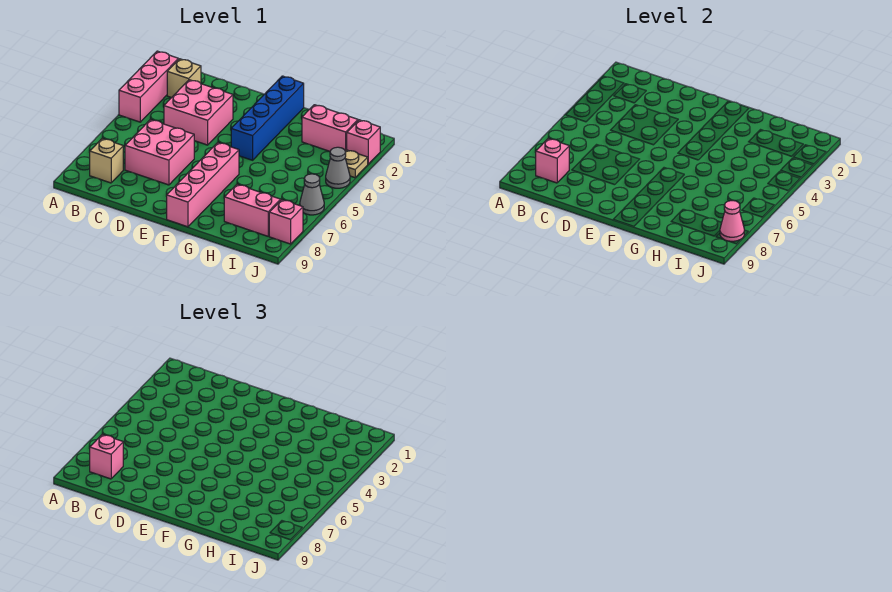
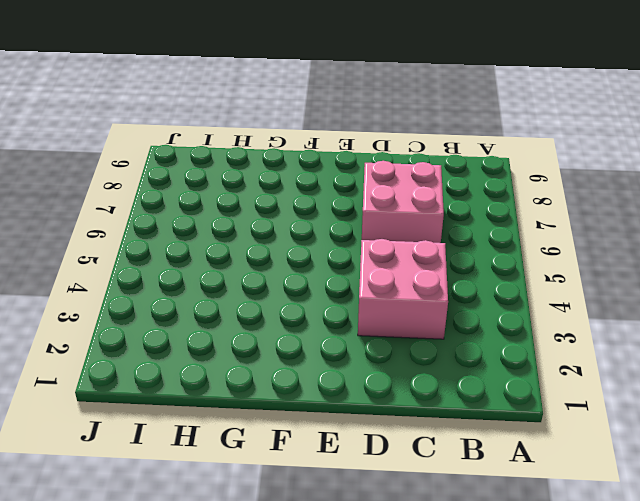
none -> pink brick A2:A4 level 1
none -> tan brick B2 level 1
none -> tan brick B8 level 1

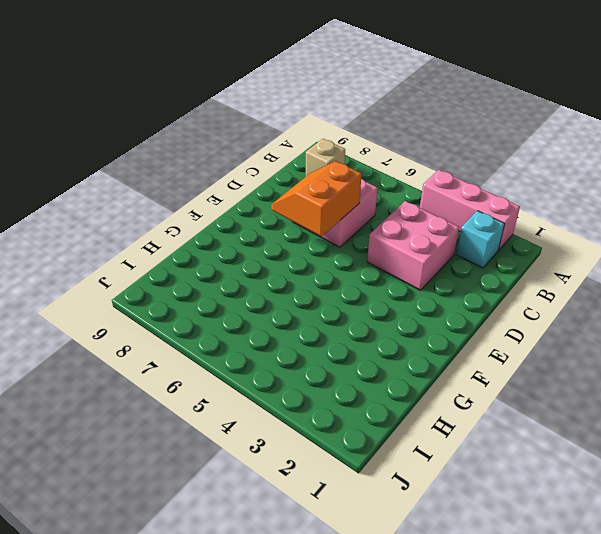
cyan brick B2 level 1 -> tan brick B2 level 1
orange slope D6:E7 level 2 top 6 -> none
none -> blue brick F1:F4 level 1
none -> pink brick F6:F9 level 1
none -> pink brick H2:I2 level 1

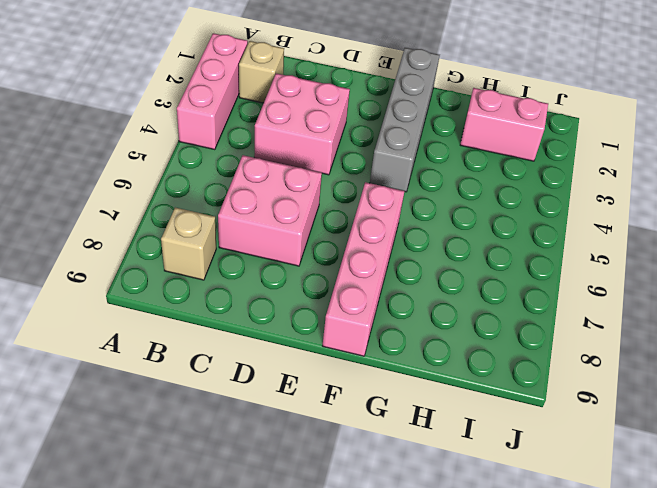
grey brick F1:F4 level 1 -> blue brick F1:F4 level 1
none -> pink brick H8:I8 level 1
none -> pink brick J2 level 1
none -> tan plate J3 level 1

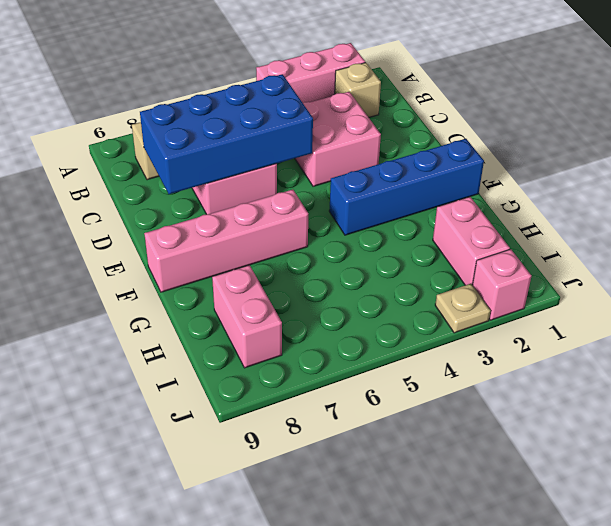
blue brick C5:D8 level 2 -> none
none -> grey cone J4 level 1
none -> grey cone J6 level 1
none -> pink brick J8 level 1

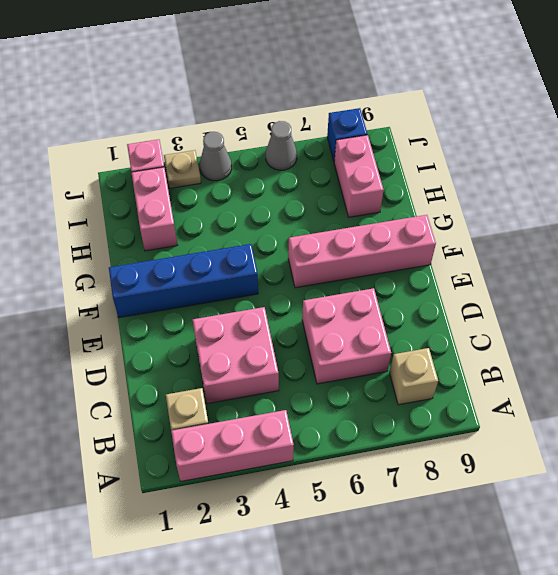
blue brick J8 level 1 -> pink brick J8 level 1
none -> pink brick B8 level 2
none -> pink cone J8 level 2
none -> pink brick B8 level 3

